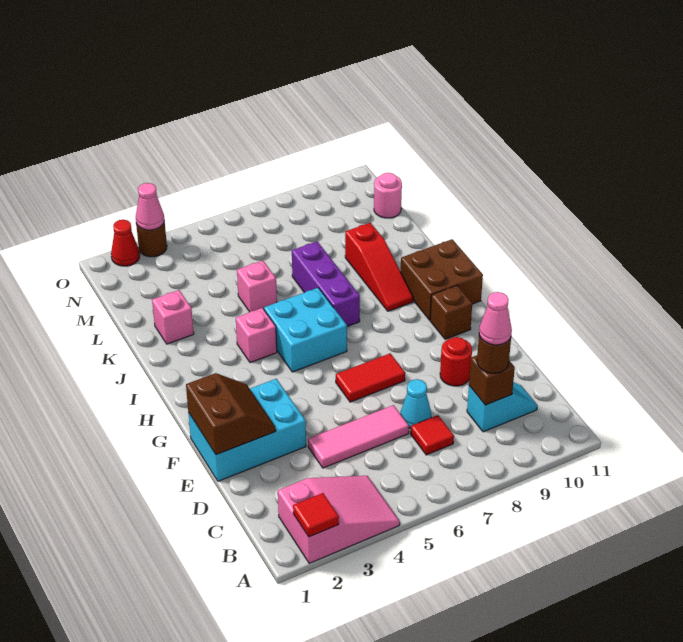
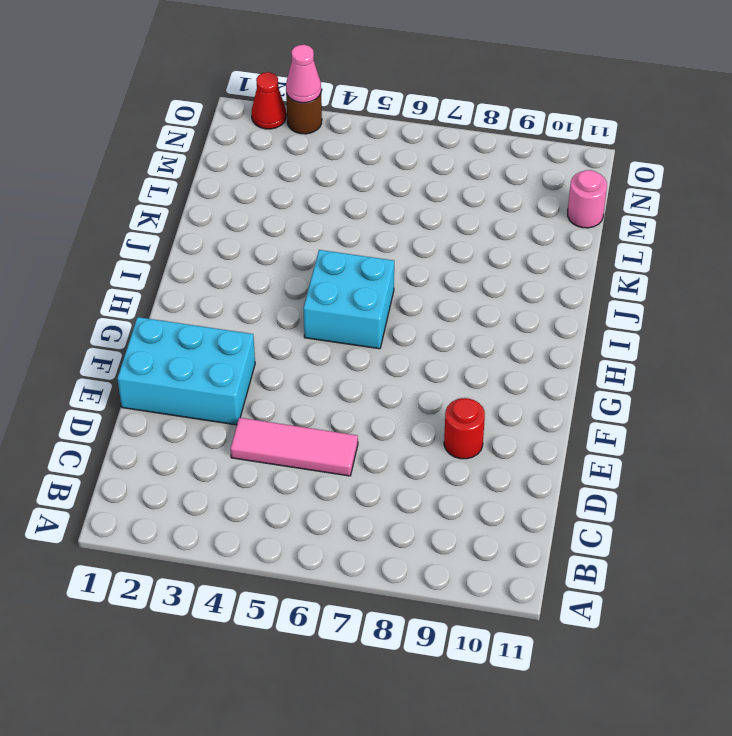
none -> pink slope A2:B4 level 1 top 2
none -> red tile C7 level 1
none -> cyan slope C9:C10 level 1 top 9

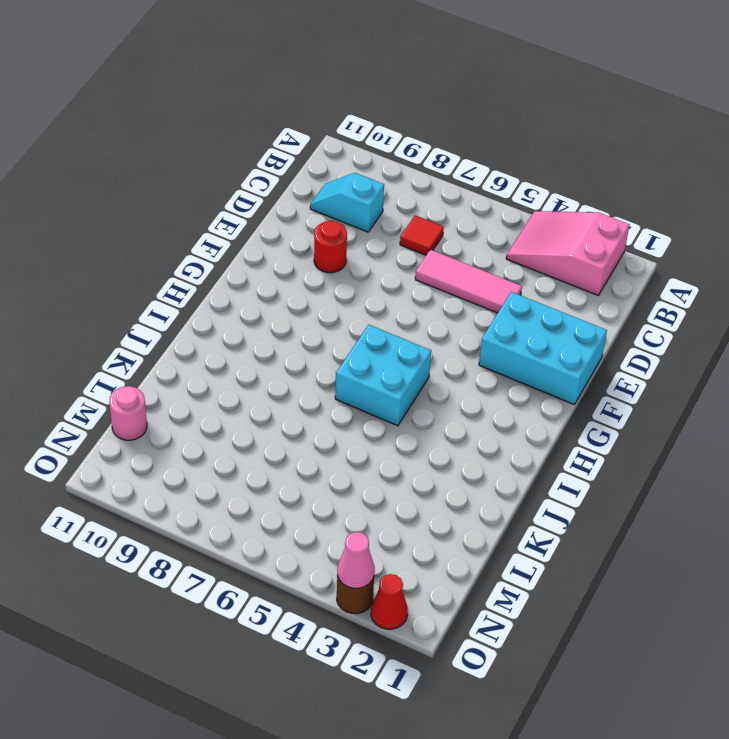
none -> cyan cone D7 level 1
none -> red tile F6:F7 level 1
none -> brown brick G10 level 1

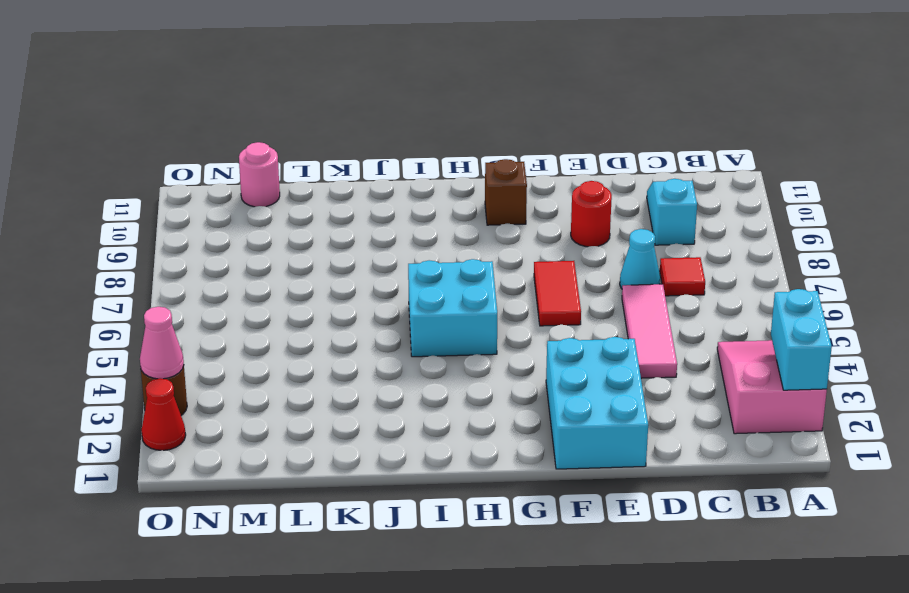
cyan brick A2:A3 level 2 -> red tile A2 level 2
none -> brown brick H10:I11 level 1
none -> pink brick I4 level 1
none -> purple brick I7:K7 level 1

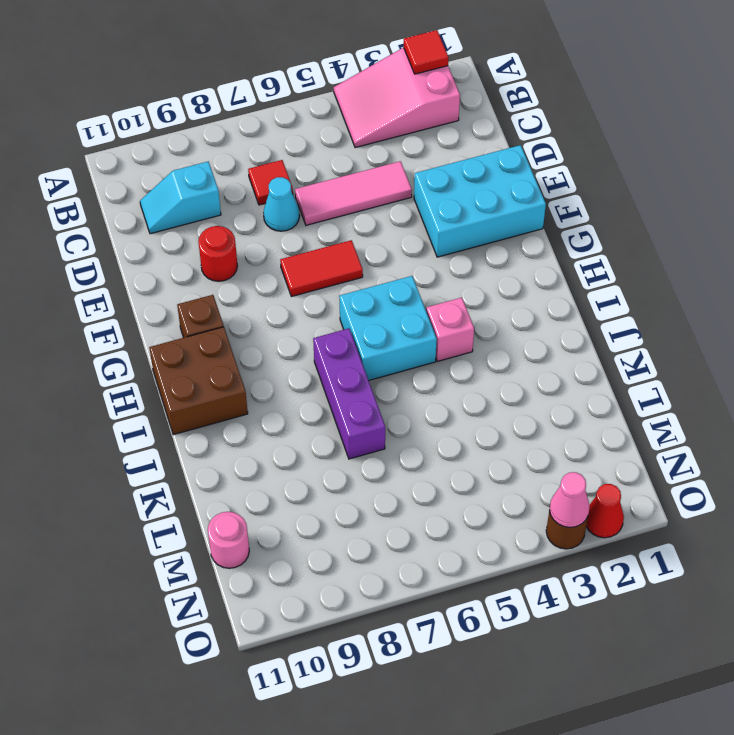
none -> red slope I9:K9 level 1 top K
none -> pink brick K2 level 1
none -> pink brick K5 level 1

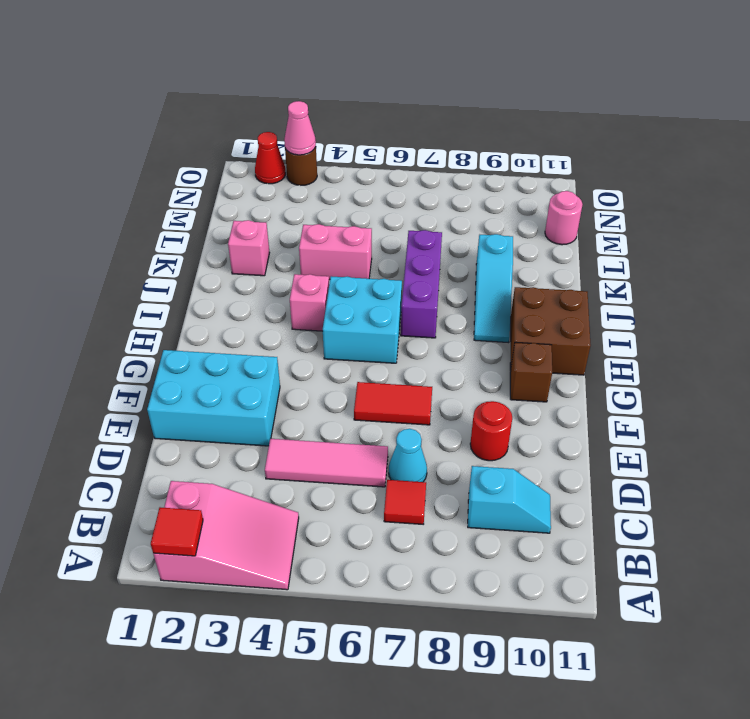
cyan slope I9:K9 level 1 top K -> red slope I9:K9 level 1 top K
pink brick K4:K5 level 1 -> pink brick K5 level 1
none -> brown brick C9 level 2
none -> brown slope E1:F2 level 2 top 1
none -> brown round brick C9 level 3

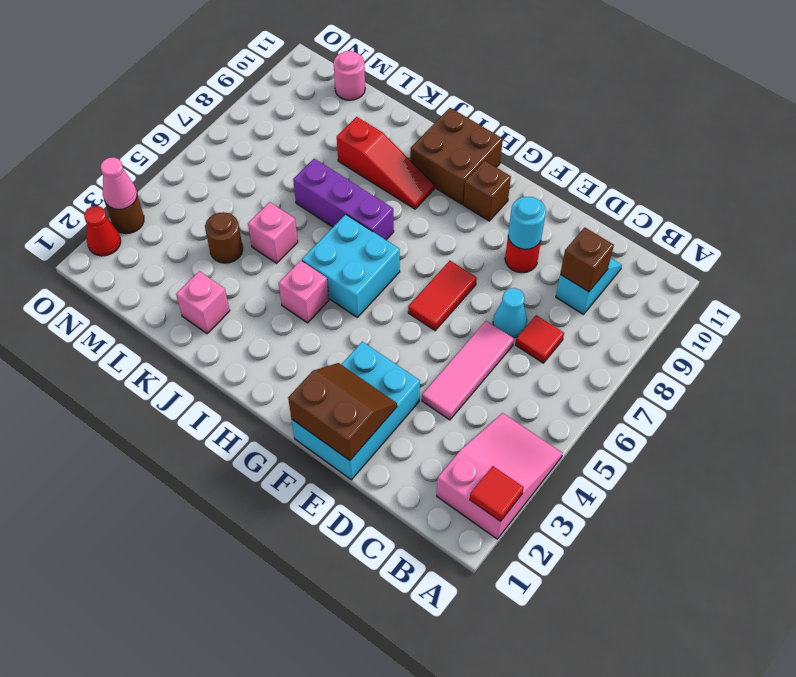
cyan round brick E9 level 2 -> none
brown round brick L4 level 1 -> brown round brick C9 level 3
none -> pink cone C9 level 4

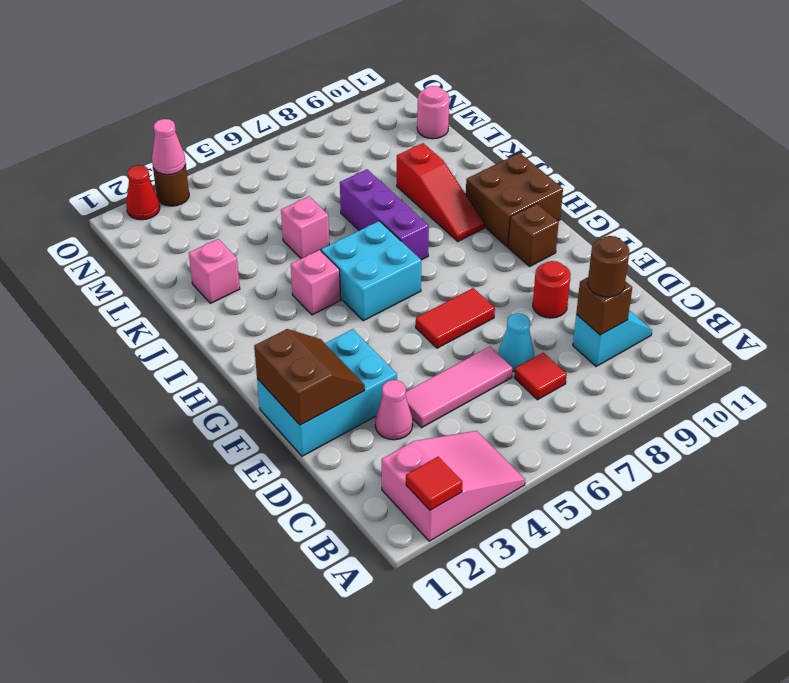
pink cone D3 level 1 -> pink cone C9 level 4

